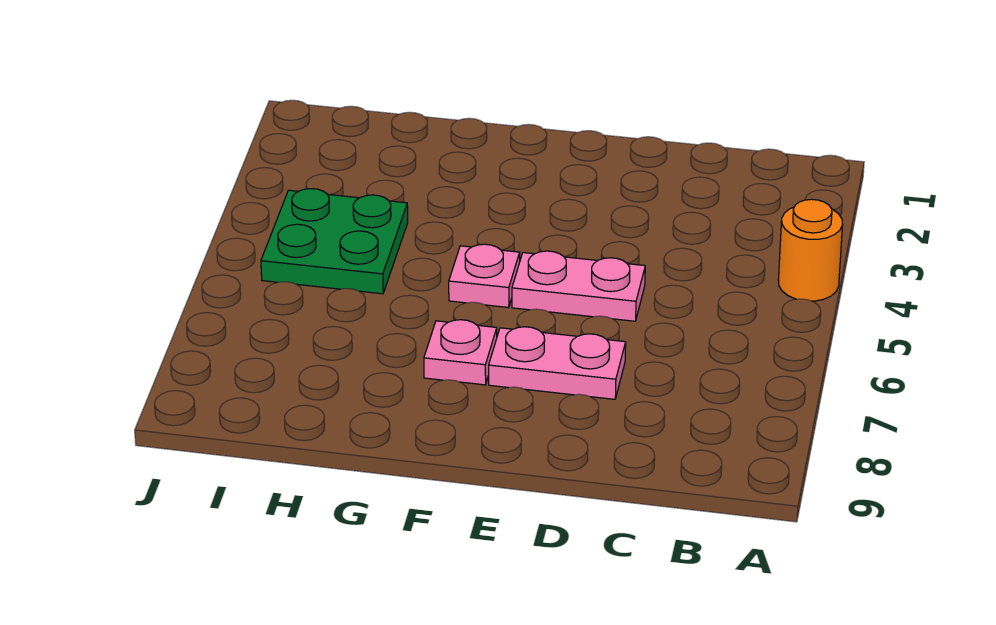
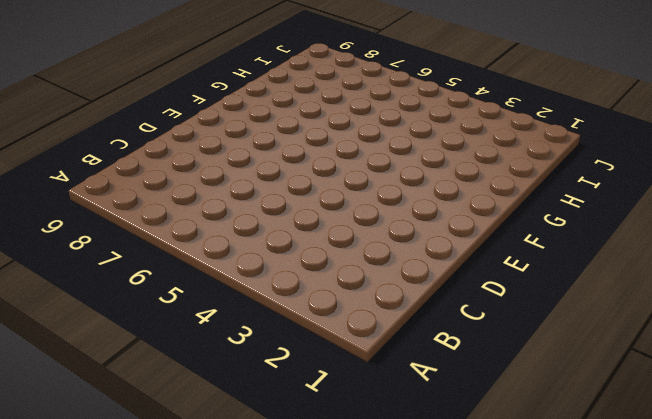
none -> orange round brick A4 level 1
none -> pink plate D5:E5 level 1

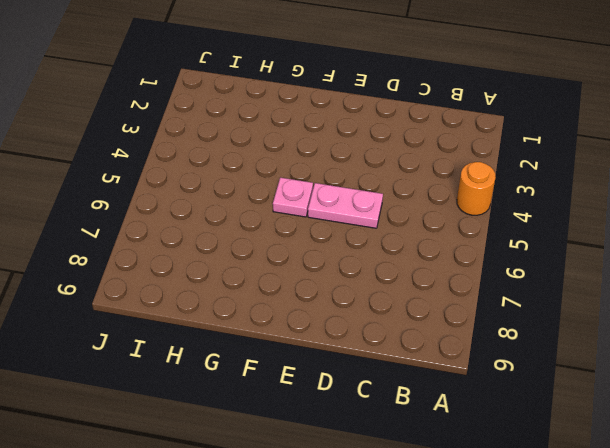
none -> pink plate D7:E7 level 1
none -> pink plate F7 level 1

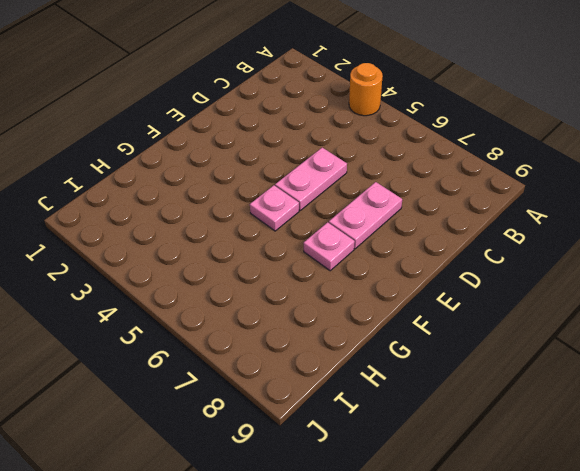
none -> green plate H4:I5 level 1

